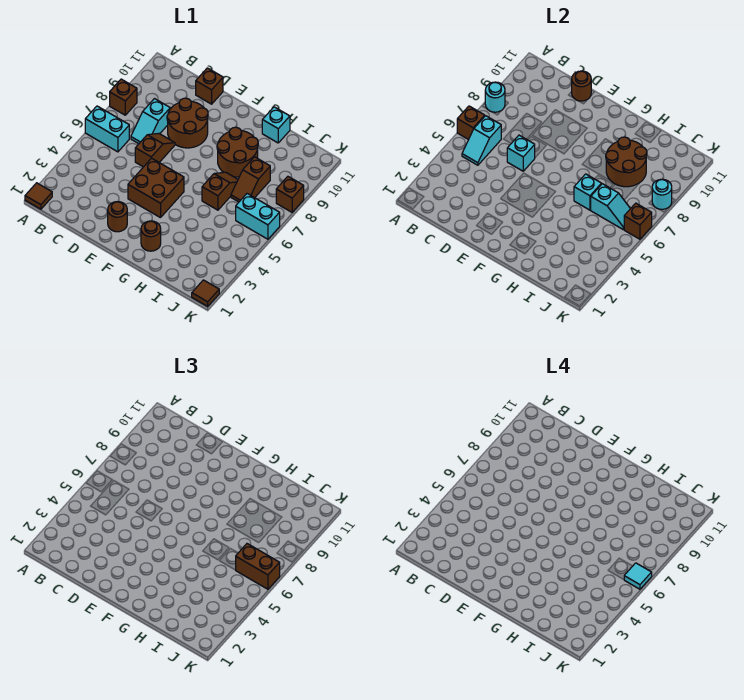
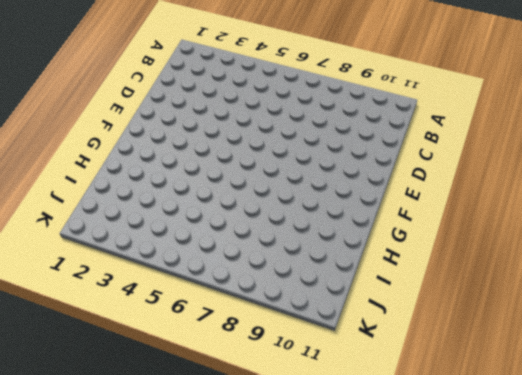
none -> brown tile A1 level 1
none -> cyan brick A6:B6 level 1
none -> brown brick A8 level 1

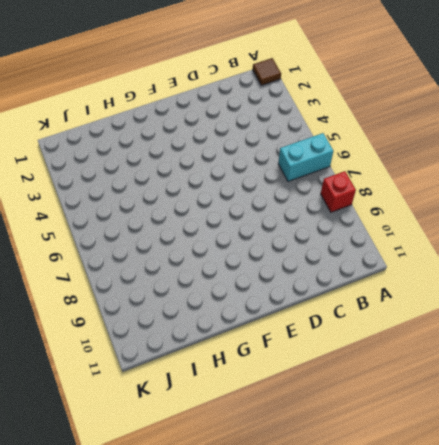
red brick A8 level 1 -> brown brick A8 level 1
none -> cyan slope C7:C8 level 1 top 8
none -> brown slope D6:D7 level 1 top 6
none -> brown round brick D8:E9 level 1

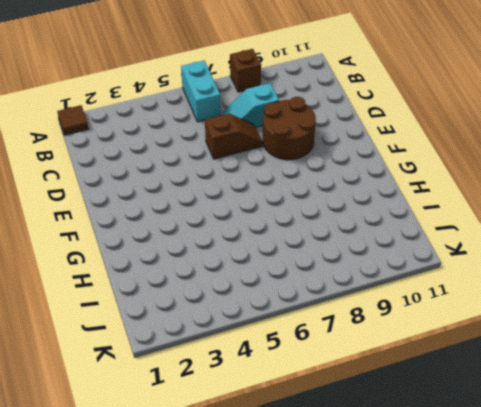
none -> brown brick D11 level 1
none -> brown round brick E2 level 1
none -> brown brick E4:F5 level 1

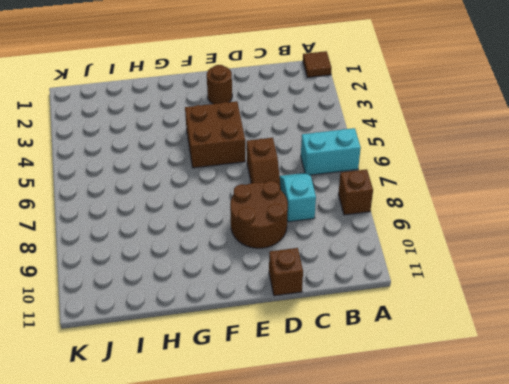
none -> brown round brick G2 level 1
none -> brown round brick G8:H9 level 1
none -> brown slope H6:H7 level 1 top 6

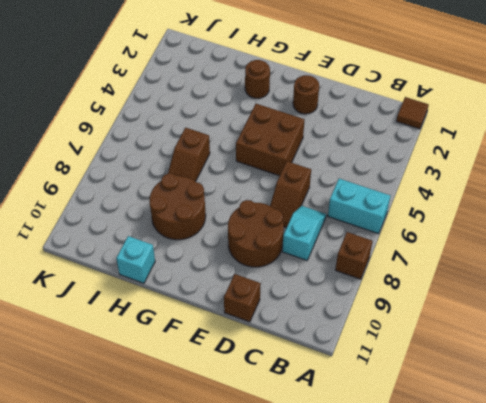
none -> brown slope I7:I8 level 1 top 8
none -> cyan brick J6:K6 level 1
none -> brown tile K1 level 1

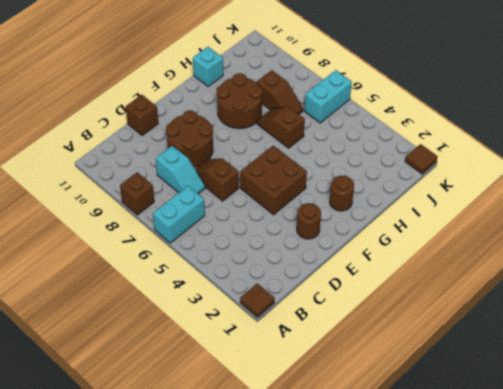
none -> brown brick K8 level 1
none -> brown brick A6 level 2
none -> cyan round brick A8 level 2

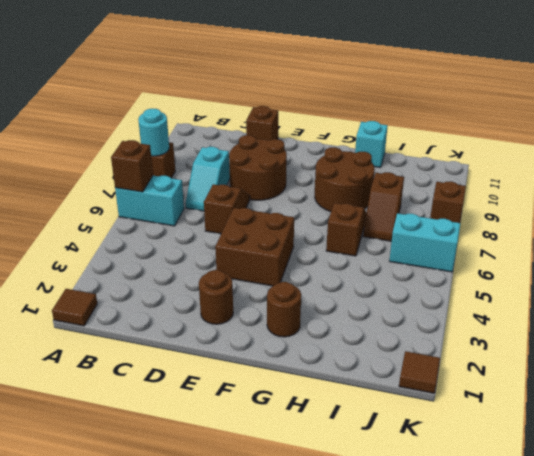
none -> cyan slope B5:B6 level 2 top 6
none -> cyan brick D6 level 2
none -> brown round brick D11 level 2

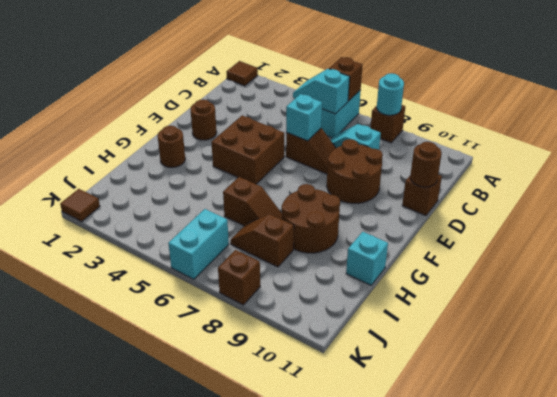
none -> cyan brick H6 level 2
none -> brown round brick H8:I9 level 2
none -> cyan slope I6:J6 level 2 top I

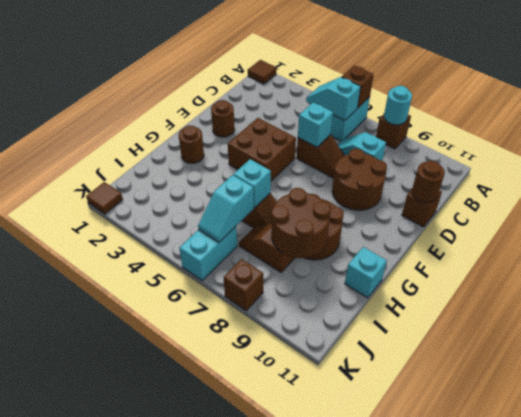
none -> brown brick K6 level 2
none -> cyan round brick K8 level 2
none -> brown brick J6:K6 level 3

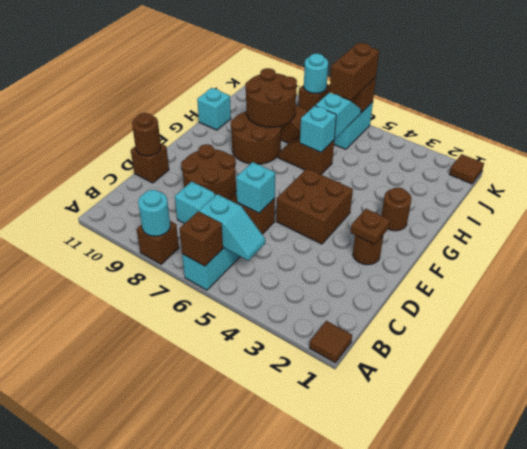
brown plate E2 level 2 -> none
none -> cyan tile K6 level 4

